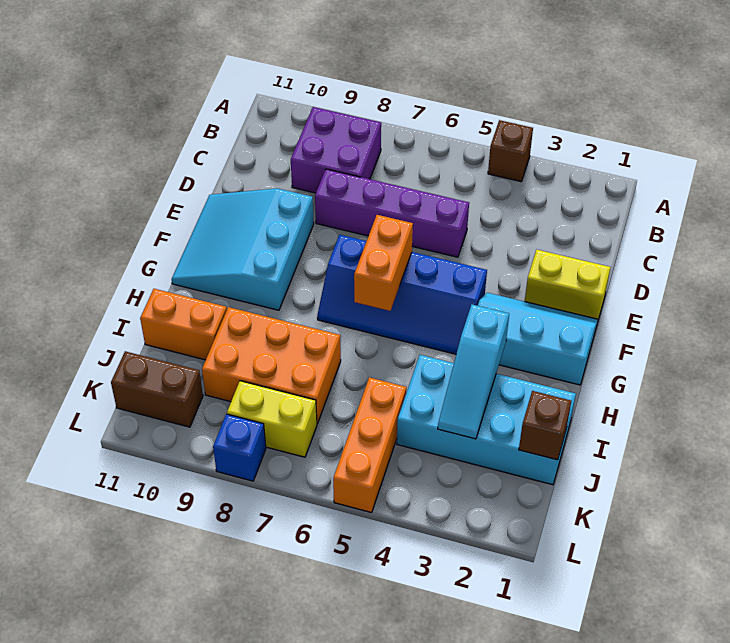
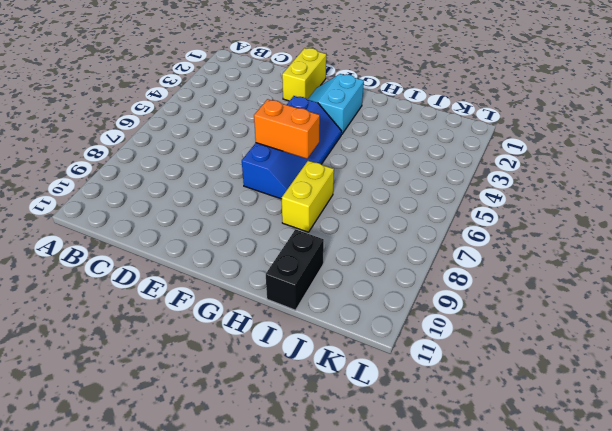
cyan slope F2:G3 level 1 top G -> cyan slope F1:G3 level 1 top G
yellow brick H7:H8 level 1 -> yellow brick K7:K8 level 1
black brick I10:I11 level 1 -> orange brick I10:I11 level 1
none -> brown brick A4 level 1
none -> purple brick B8:C9 level 1
none -> purple brick D5:D8 level 1

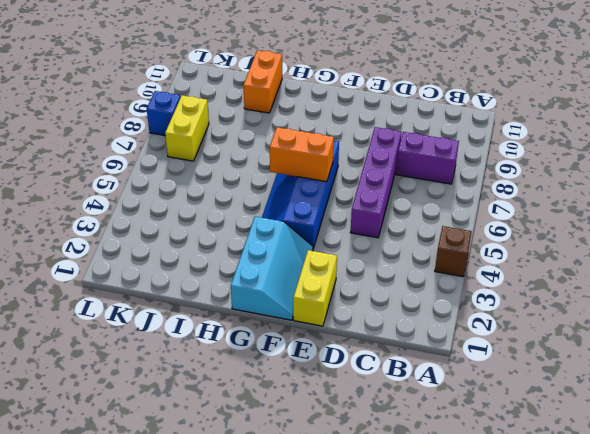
purple brick B8:C8 level 1 -> purple brick B8:C9 level 1
none -> cyan slope E9:G11 level 1 top 9
none -> cyan brick I1:J4 level 1
none -> orange brick I7:J9 level 1

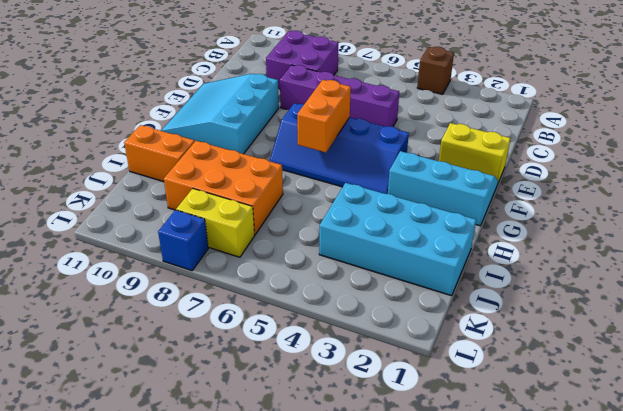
none -> orange brick J5:L5 level 1
none -> brown brick K10:K11 level 1
none -> cyan slope H3:J3 level 2 top H

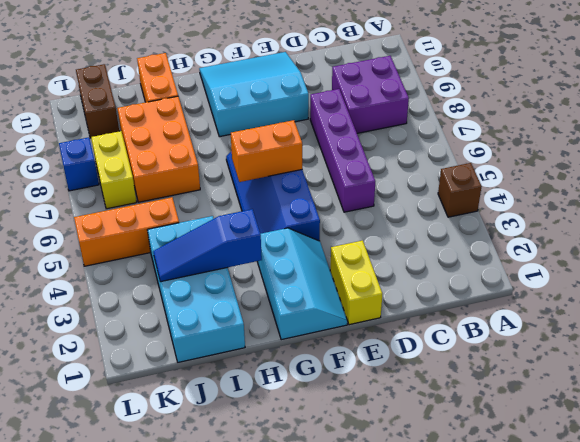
blue slope H3:J3 level 2 top H -> cyan slope H3:J3 level 2 top H
none -> brown brick J1 level 2

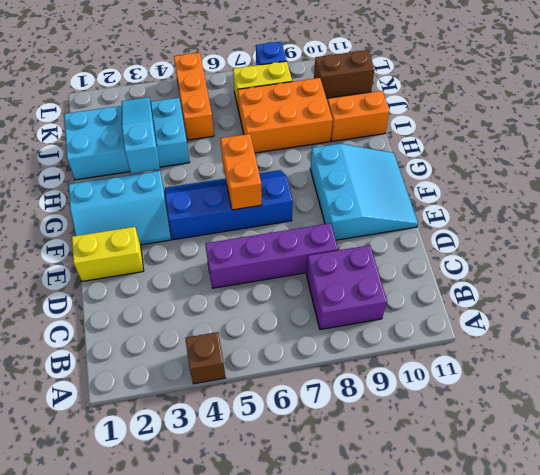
none -> brown brick J1 level 2

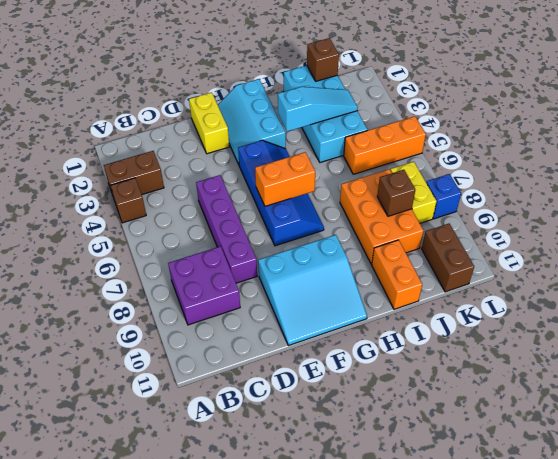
brown brick A3:B3 level 1 -> none
brown brick J8 level 2 -> none

